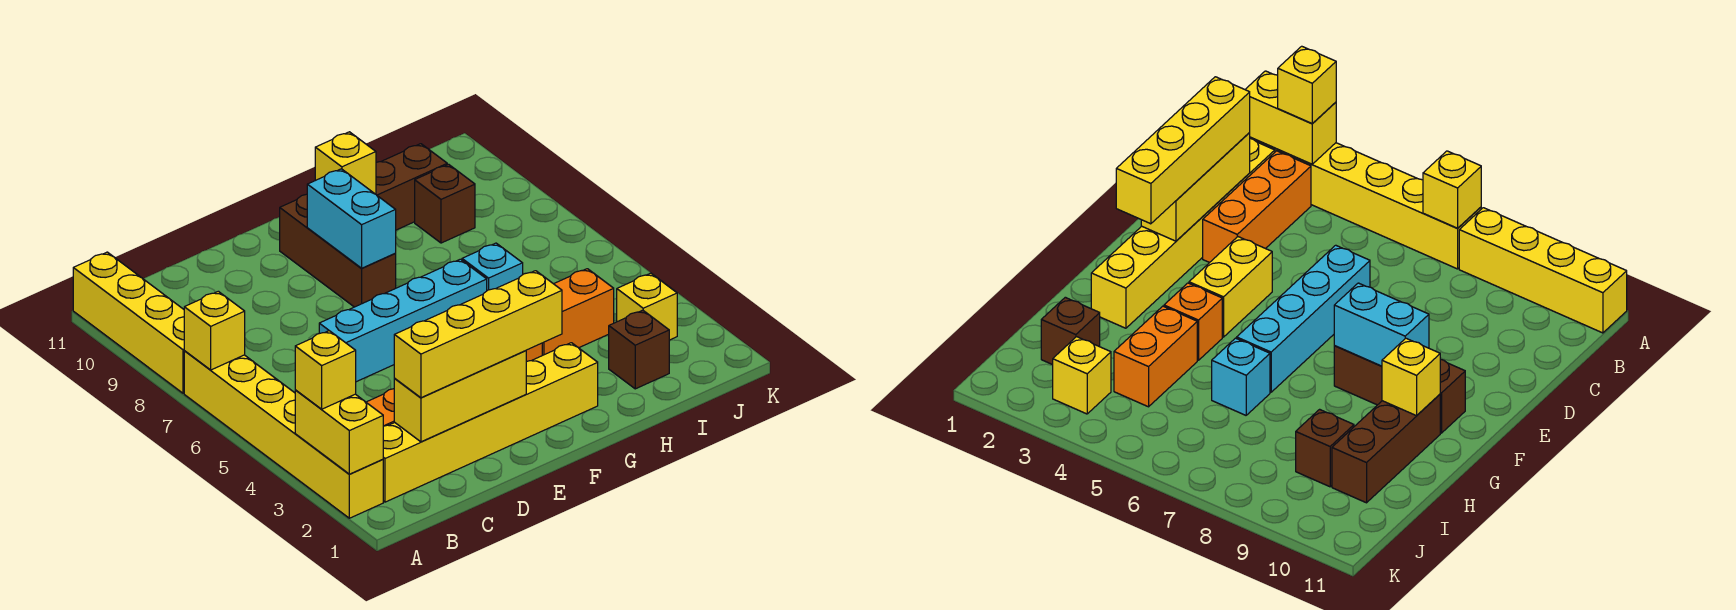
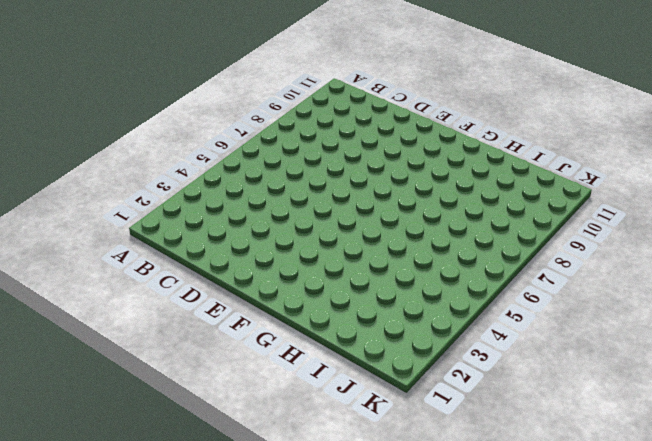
none -> yellow brick A2:A7 level 1
none -> yellow brick A8:A11 level 1
none -> yellow brick B2:G2 level 1

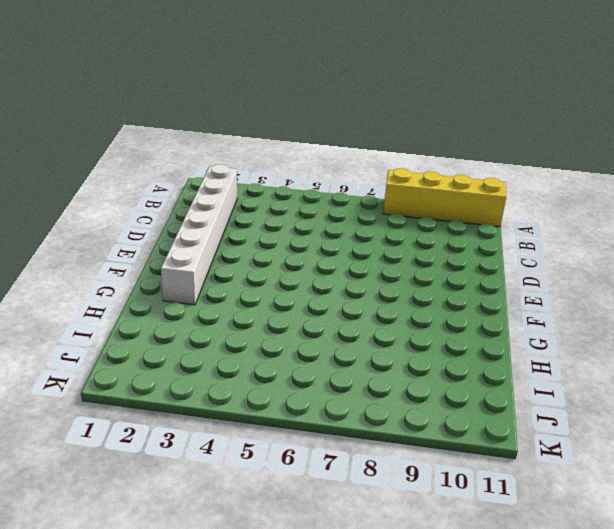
white brick B2:G2 level 1 -> yellow brick B2:G2 level 1
none -> yellow brick A2:A7 level 1
none -> orange brick B3:D3 level 1
none -> cyan brick D6:G6 level 1

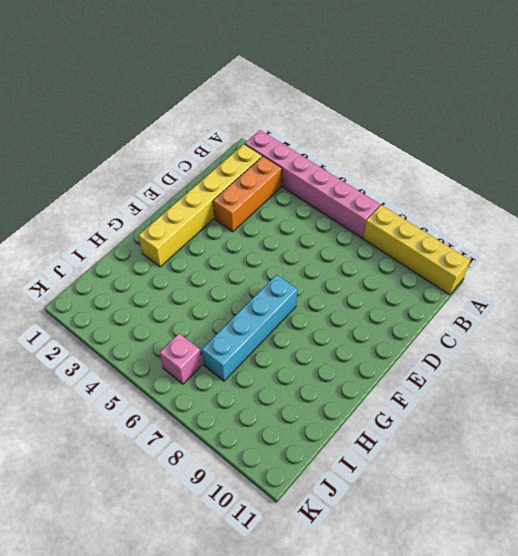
pink brick A2:A7 level 1 -> yellow brick A2:A7 level 1
cyan brick F7:I7 level 1 -> cyan brick D6:G6 level 1
pink brick J6 level 1 -> none
none -> yellow brick E4:F4 level 1
none -> brown brick F8:F10 level 1
none -> orange brick G4 level 1

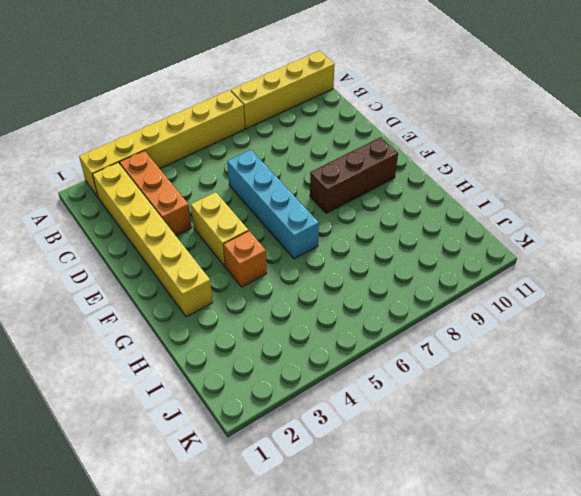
none -> brown brick G10:I10 level 1
none -> orange brick H4:I4 level 1
none -> cyan brick H6 level 1

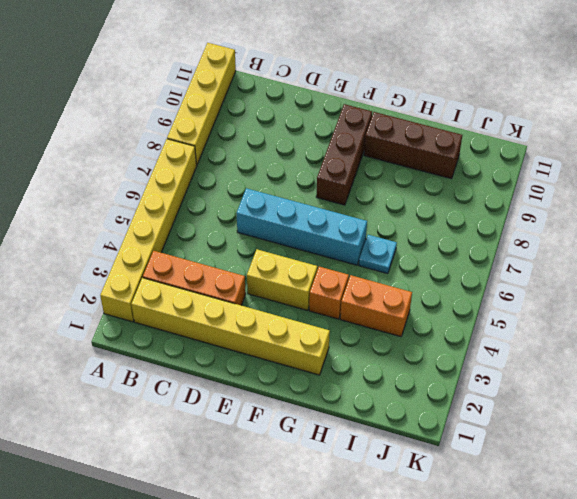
cyan plate H6 level 1 -> cyan brick H6 level 1
none -> brown brick I2 level 1
none -> brown brick I9 level 1
none -> yellow brick J3 level 1

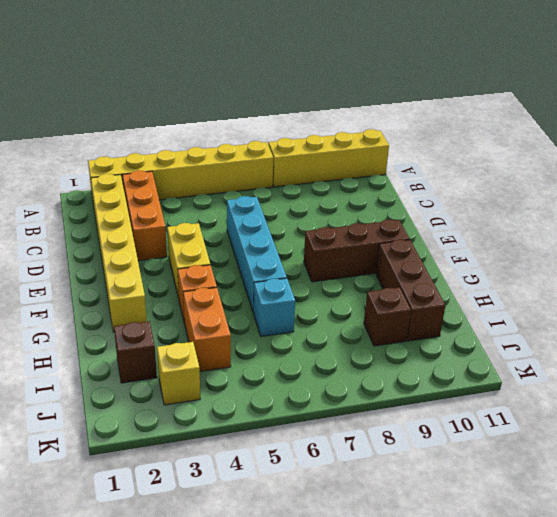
none -> yellow brick A2:A3 level 2
none -> yellow brick A7 level 2
none -> yellow brick C2:E2 level 2

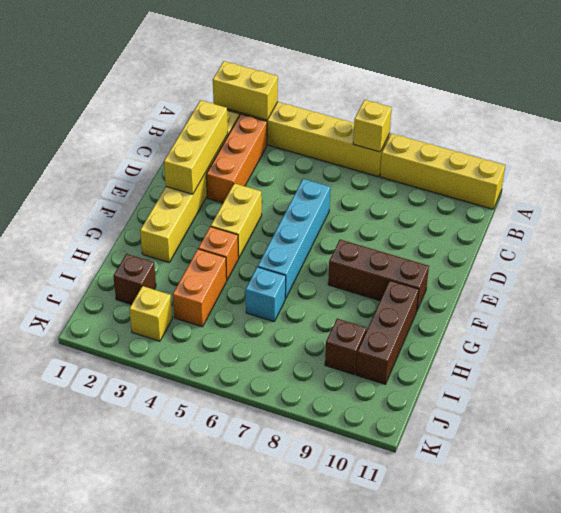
none -> cyan brick F8:F9 level 2
none -> yellow brick G10 level 2
none -> yellow brick A3 level 3

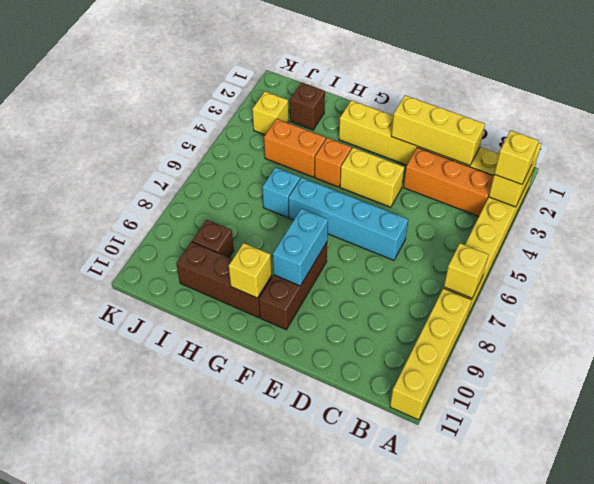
none -> yellow brick C2:F2 level 3

